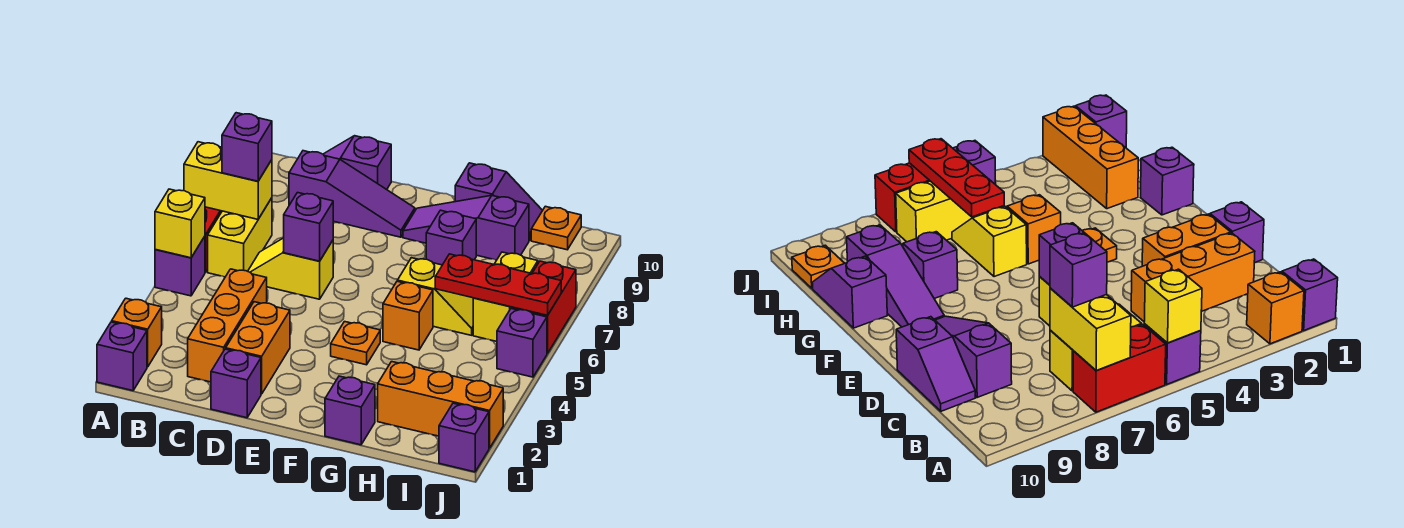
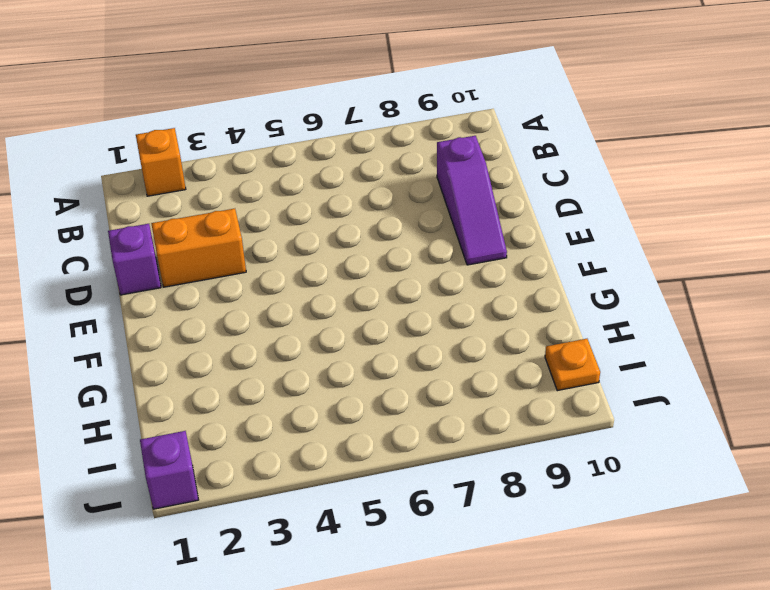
none -> purple brick A1 level 1
none -> purple brick A5 level 1
none -> red brick A6:A7 level 1

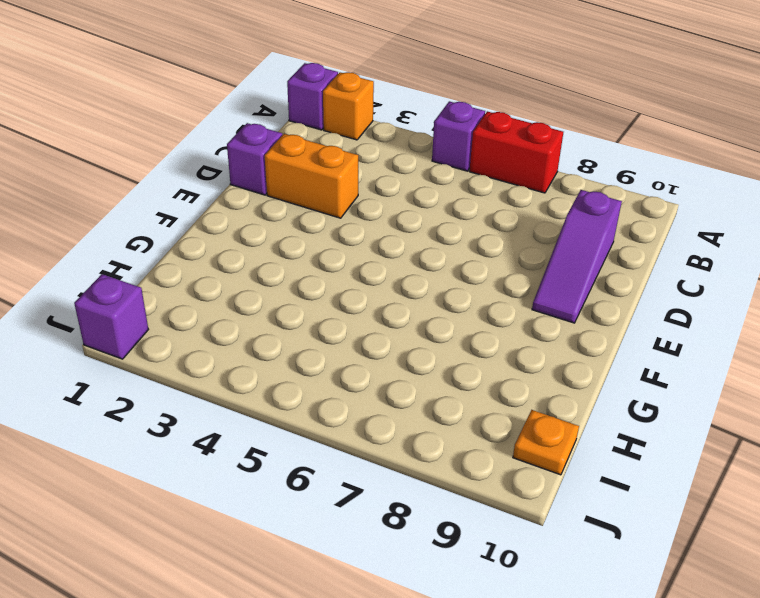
none -> yellow brick B6:B7 level 1
none -> orange brick C2:C4 level 1
none -> yellow slope C6:D6 level 1 top D

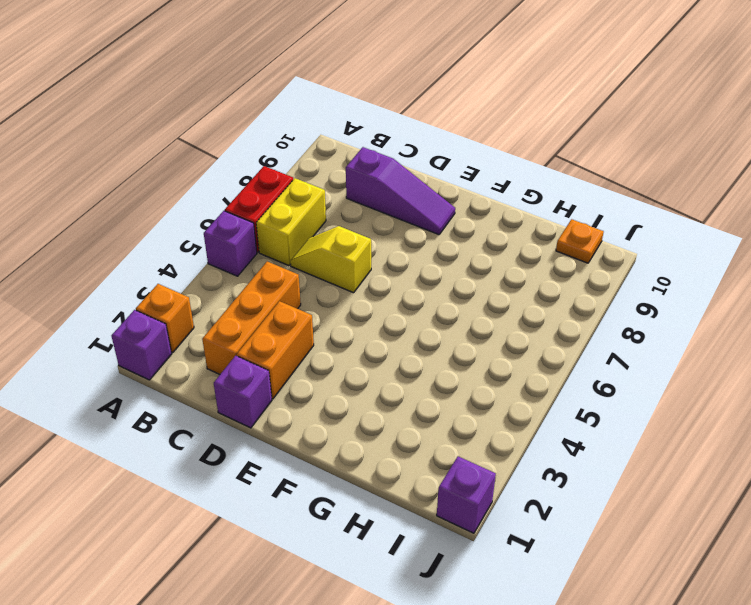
none -> purple slope C10:D10 level 1 top D
none -> orange plate F4 level 1
none -> purple slope F9:H9 level 1 top H

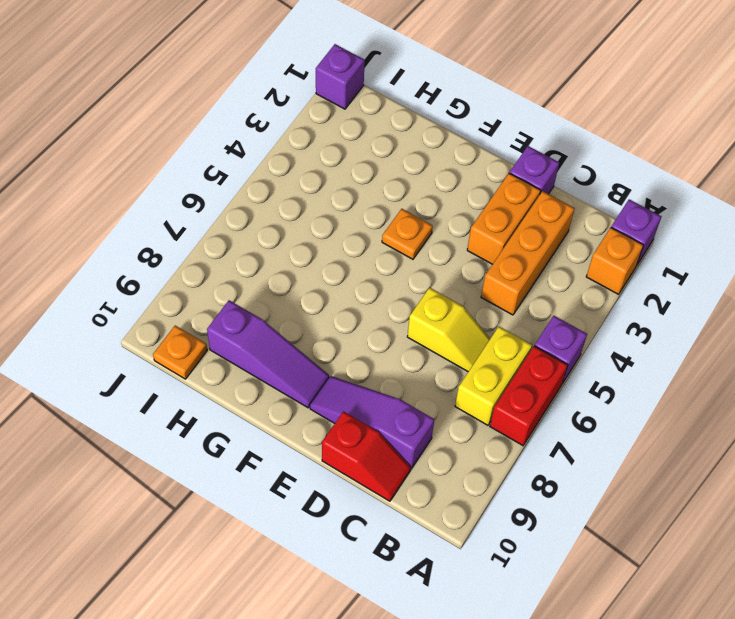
red slope C10:D10 level 1 top D -> purple slope C10:D10 level 1 top D
none -> purple brick G1 level 1
none -> orange brick G5 level 1
none -> yellow slope G6:H6 level 1 top G

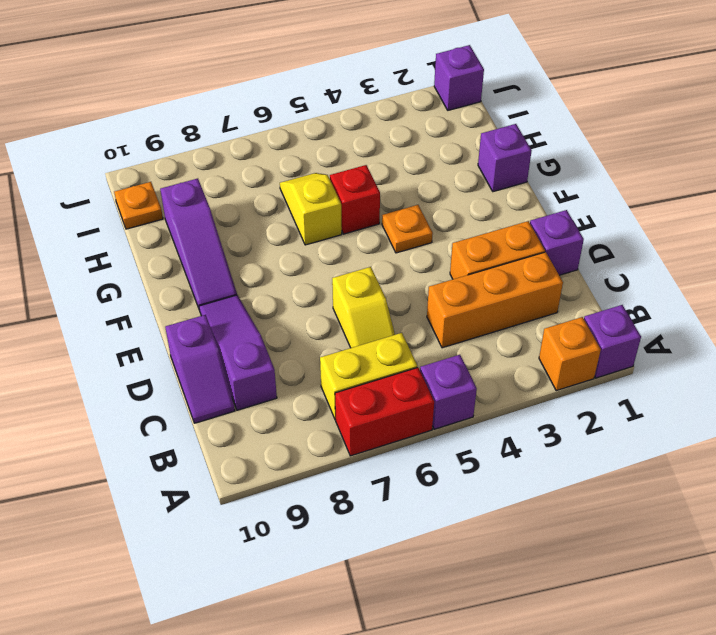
red brick G5 level 1 -> orange brick G5 level 1
none -> purple brick G8 level 1
none -> purple slope G10:H10 level 1 top G
none -> orange brick H2:J2 level 1

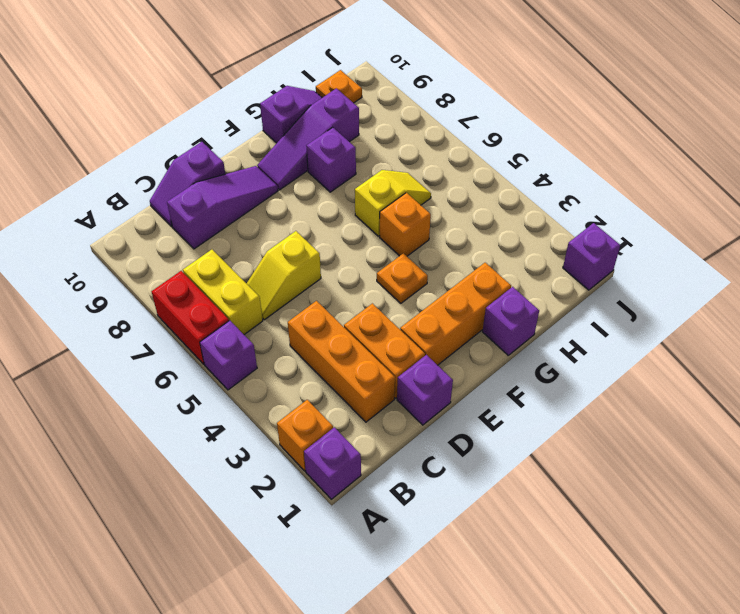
orange brick E2:G2 level 1 -> orange brick H2:J2 level 1
none -> yellow brick I6:I7 level 1
none -> purple brick J5 level 1
none -> red brick J6:J7 level 1

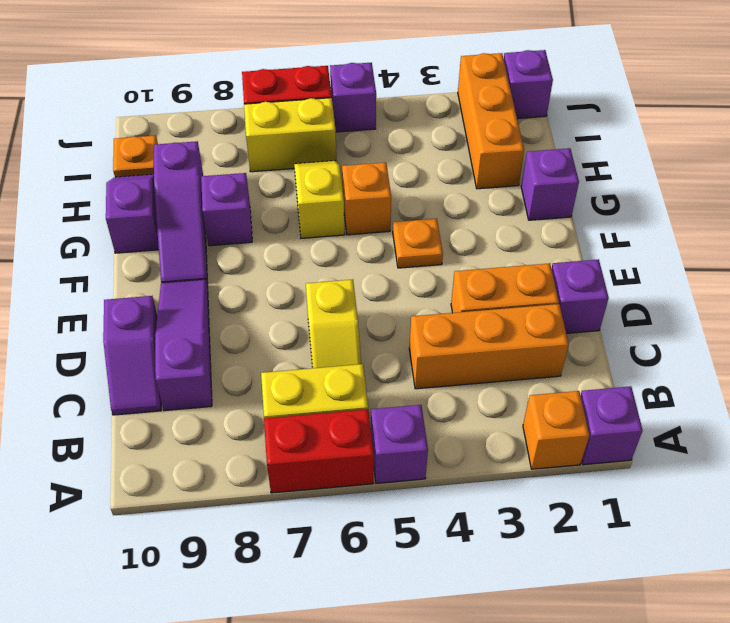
none -> yellow brick A5 level 2
none -> yellow brick A7:B7 level 2
none -> purple brick D6 level 2

